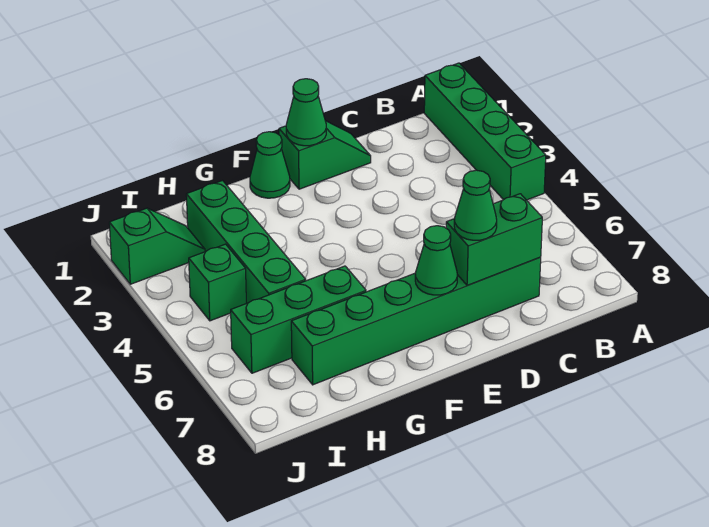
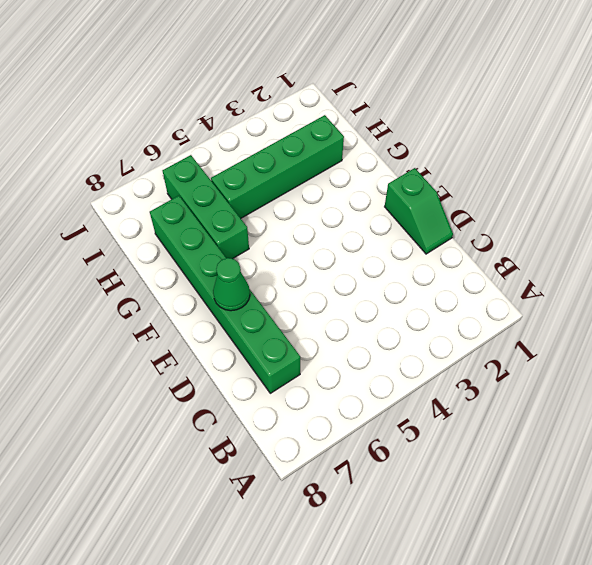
none -> green brick A1:A4 level 1
none -> green cone F1 level 1
none -> green slope I2:J2 level 1 top J

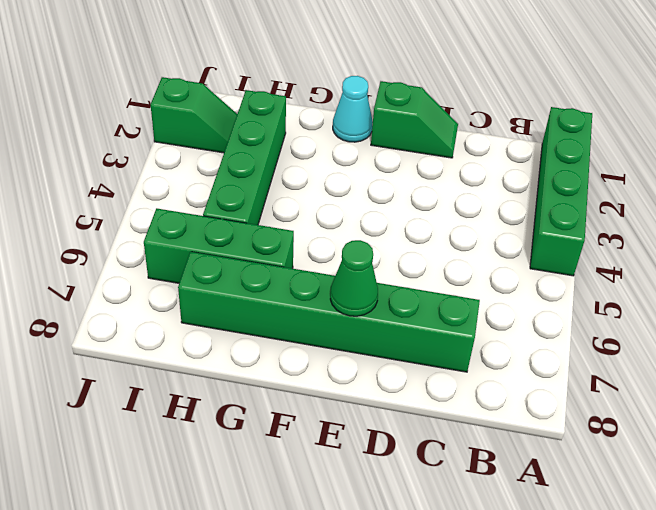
cyan cone F1 level 1 -> green cone F1 level 1
none -> green brick I4 level 1
none -> green brick C7:D7 level 2
none -> green cone E1 level 2

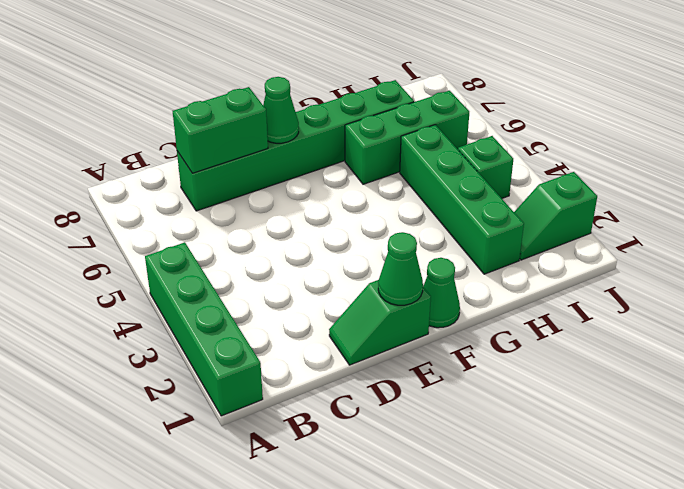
none -> green cone D7 level 3

